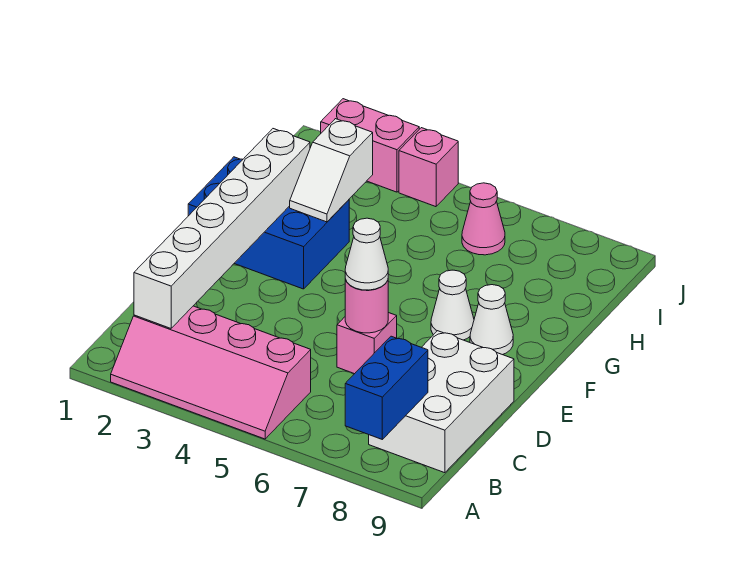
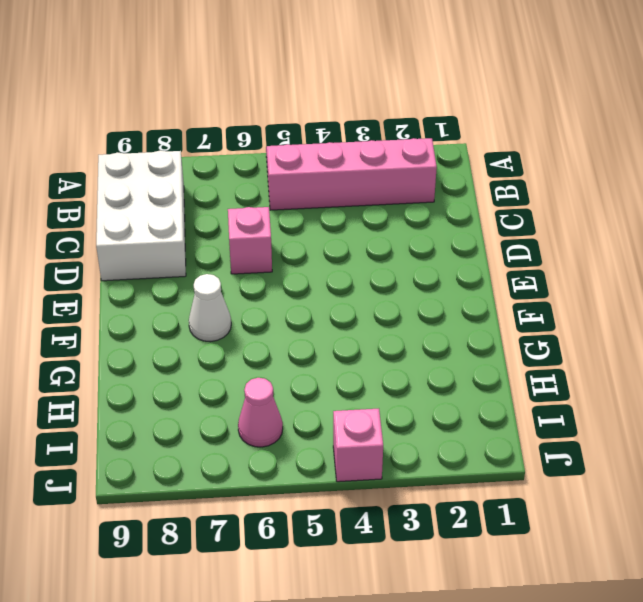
none -> blue brick F1:G3 level 1
none -> white cone F8 level 1
none -> pink brick J2:J3 level 1

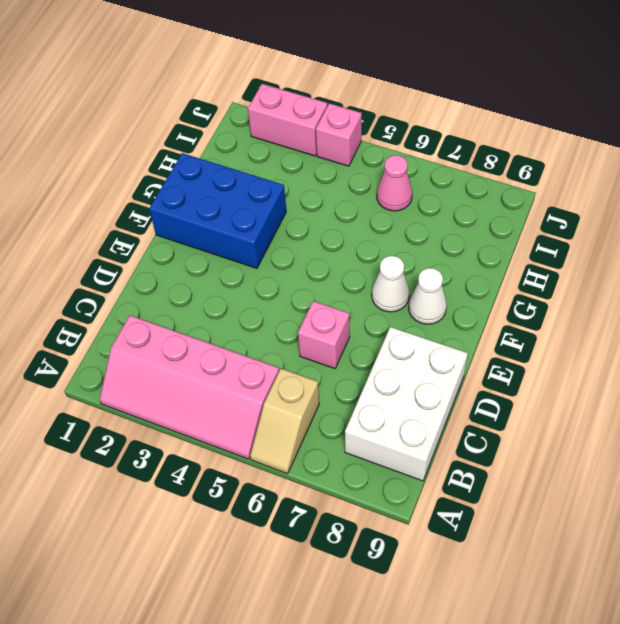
tan slope A6:B6 level 1 top B -> none
none -> blue brick A8:B8 level 2
none -> white brick B2:G2 level 2
none -> pink round brick D6 level 2

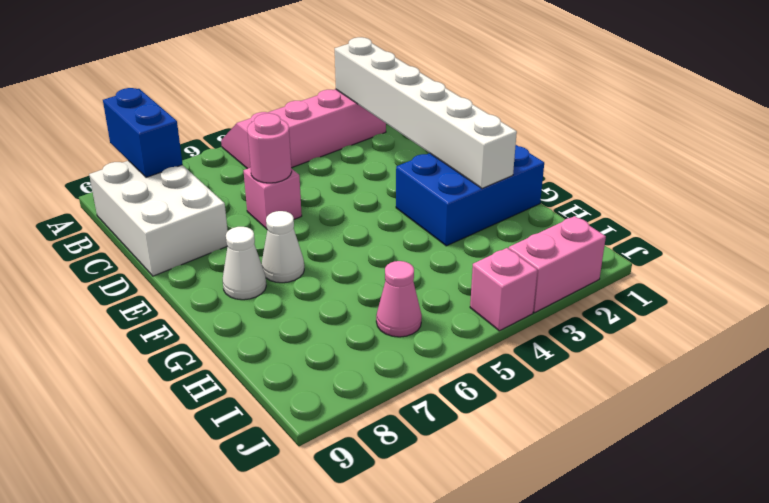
none -> white slope G3:H3 level 2 top H
none -> white cone D6 level 3

